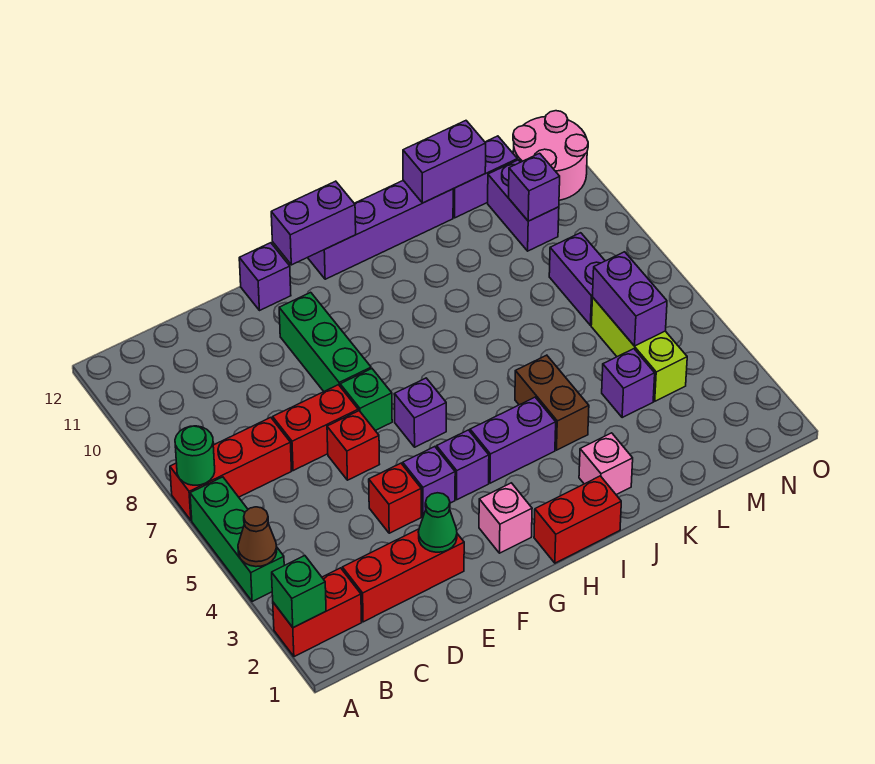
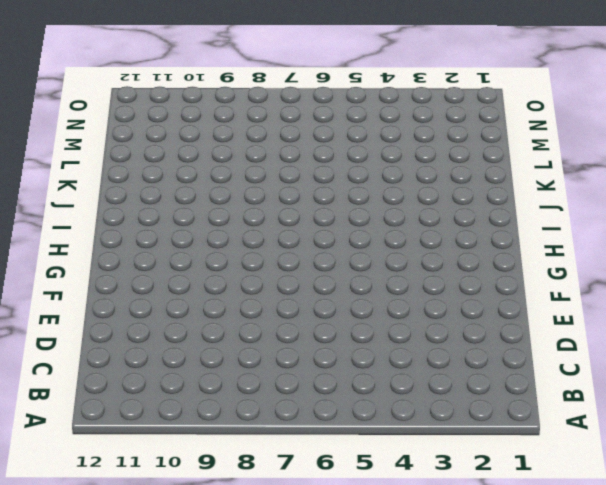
none -> red brick A2:B2 level 1
none -> green brick A4:A6 level 1
none -> red brick A7:C7 level 1
none -> red brick C2:E2 level 1

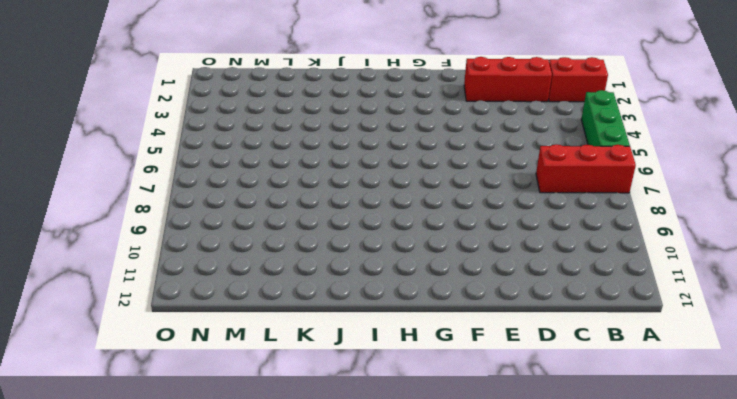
none -> red brick D7:E7 level 1
none -> red brick E4 level 1
none -> red brick E6 level 1
none -> purple brick F4 level 1

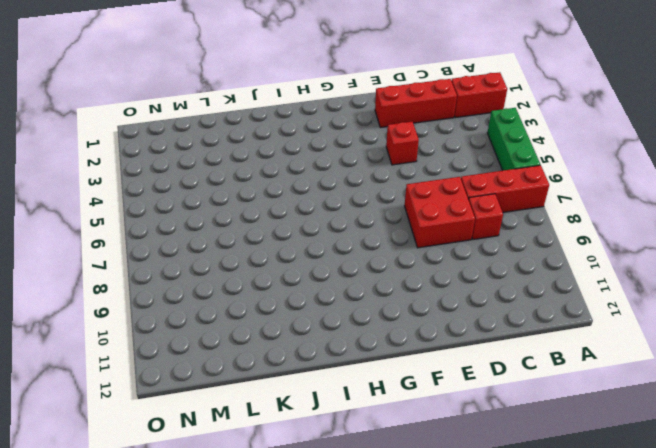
red brick C8 level 1 -> red brick E6 level 1
red brick D7:E8 level 1 -> red brick D7:E7 level 1
none -> purple brick F4 level 1
none -> green brick F7 level 1
none -> green brick F8:F10 level 1
none -> purple brick F12 level 1

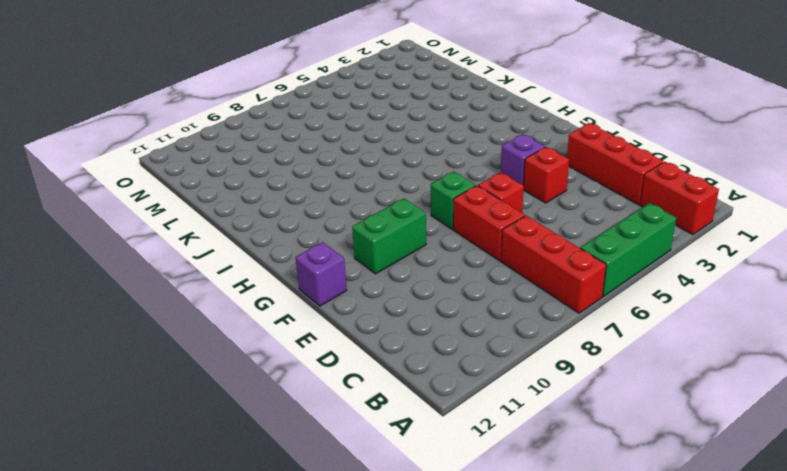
green brick F9:F10 level 1 -> green brick F8:F10 level 1
none -> pink brick G2 level 1
none -> purple brick G4 level 1
none -> purple brick G6 level 1
none -> red brick H1:I1 level 1

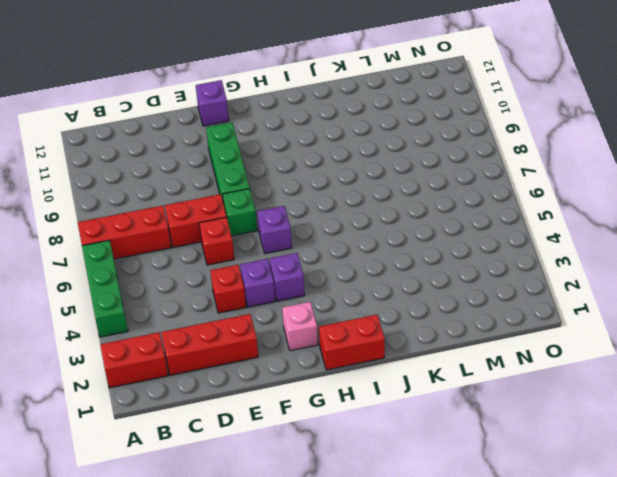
none -> purple brick H4:I4 level 1
none -> purple brick H12:K12 level 1
none -> pink brick J2 level 1
none -> brown brick J4:J5 level 1

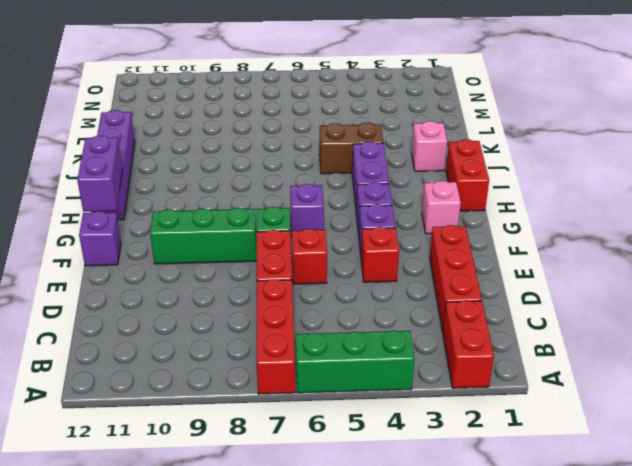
none -> purple brick L4 level 1
none -> purple brick L12:M12 level 1
none -> lime brick M4:M6 level 1
none -> purple brick M7:M8 level 1

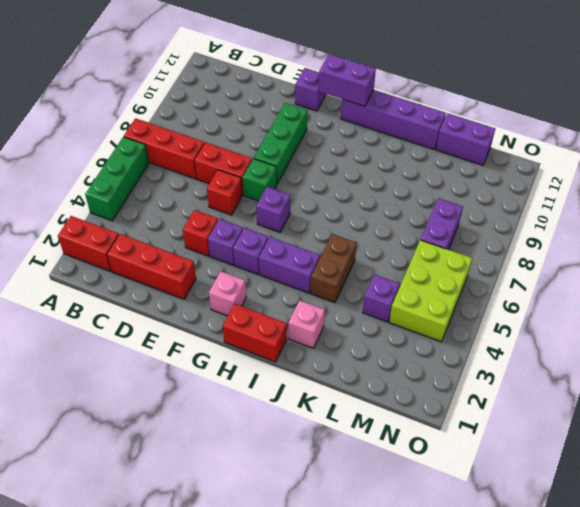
lime brick M4:N6 level 1 -> lime brick M4:M6 level 1
none -> purple brick M10:M11 level 1
none -> pink round brick N11:O12 level 1
none -> green brick A2 level 2
none -> brown cone A4 level 2

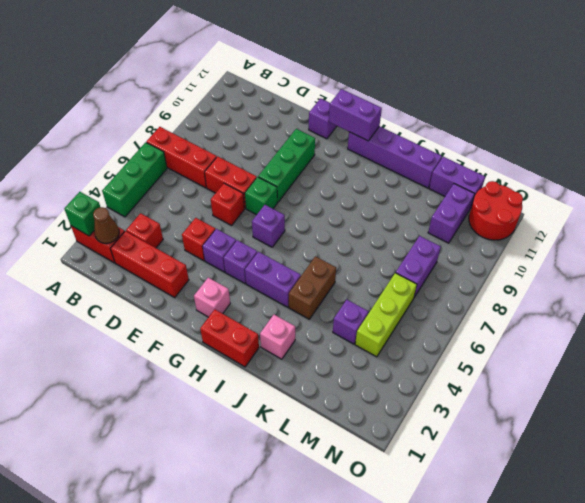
brown cone B2 level 2 -> brown cone A4 level 2
red brick C3 level 1 -> none
red round brick N11:O12 level 1 -> pink round brick N11:O12 level 1
none -> green round brick A7 level 2
none -> green cone E2 level 2
none -> purple brick K12:L12 level 2
none -> purple brick M5:M6 level 2

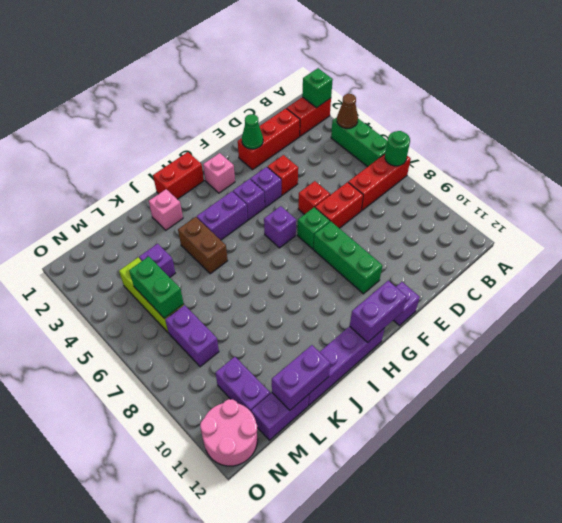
green brick M5:M6 level 2 -> purple brick M5:M6 level 2
none -> purple brick M10 level 2

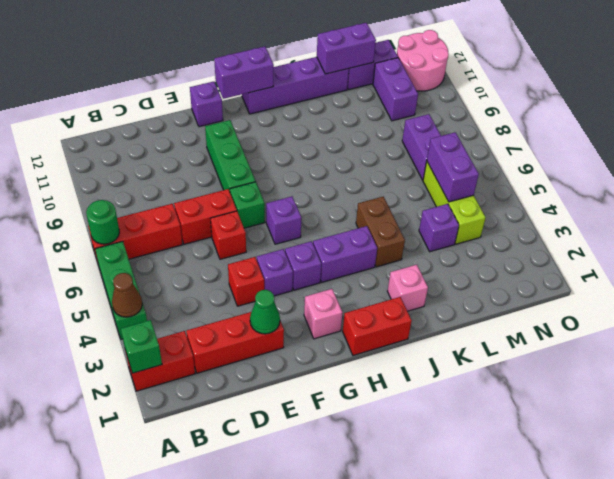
none -> purple brick M10 level 2

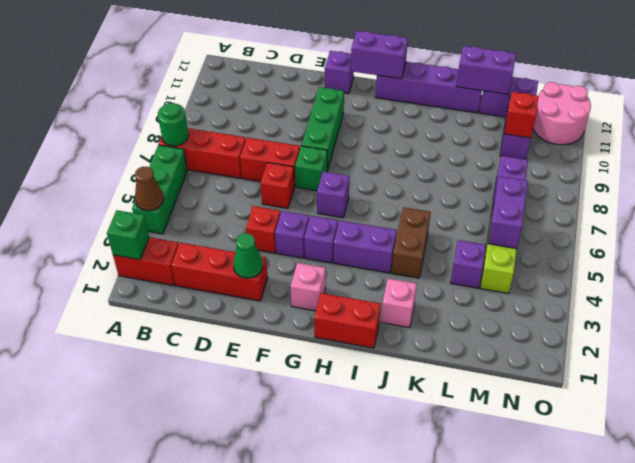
red brick M10 level 2 -> purple brick M10 level 2

